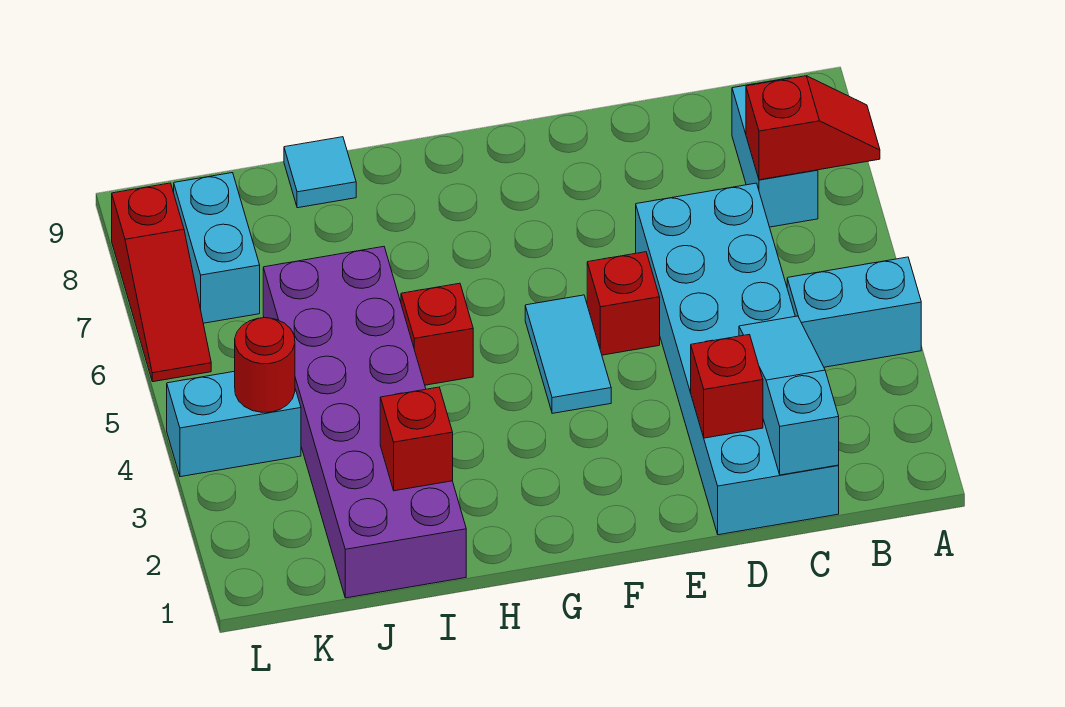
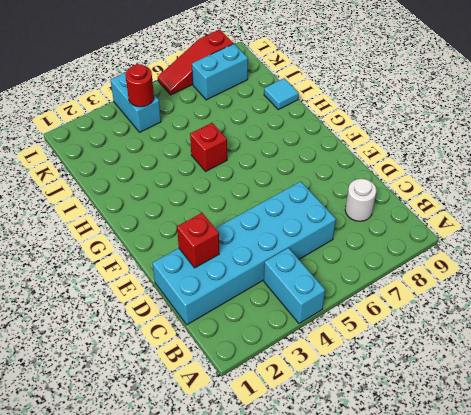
white round brick C8 level 1 -> none
none -> cyan brick B7:B8 level 1
none -> red brick E5 level 1
none -> cyan tile F4:F5 level 1

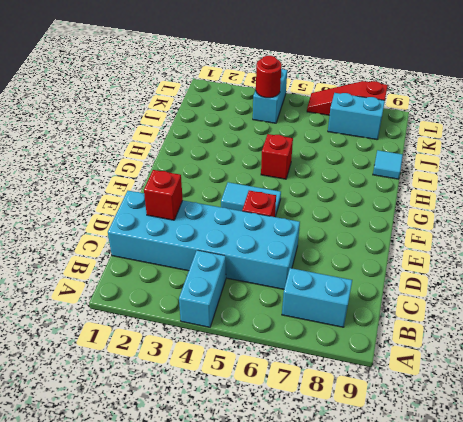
none -> purple brick I1:J6 level 1
none -> red slope A7:B7 level 2 top B
none -> cyan slope C1:C3 level 2 top 1

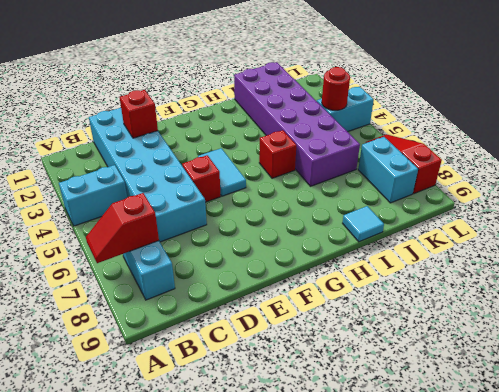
none -> cyan slope C1:C3 level 2 top 1
none -> red brick I2 level 2

